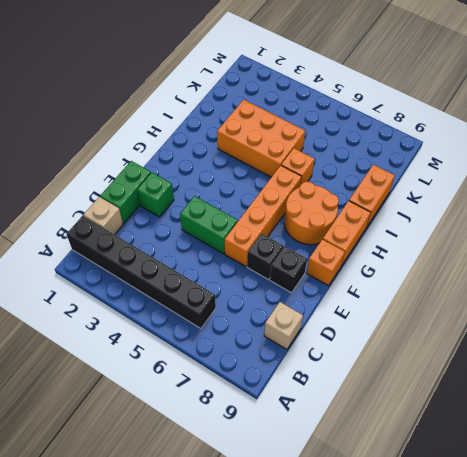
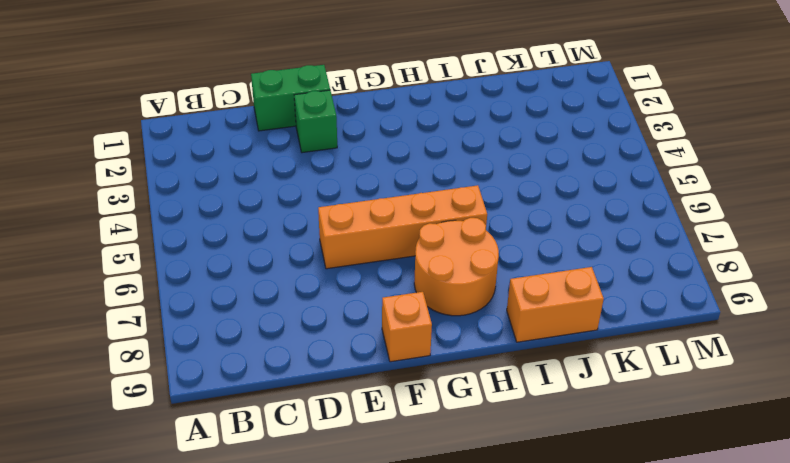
none -> black brick B1:B6 level 1
none -> tan brick C1 level 1
none -> tan brick C9 level 1

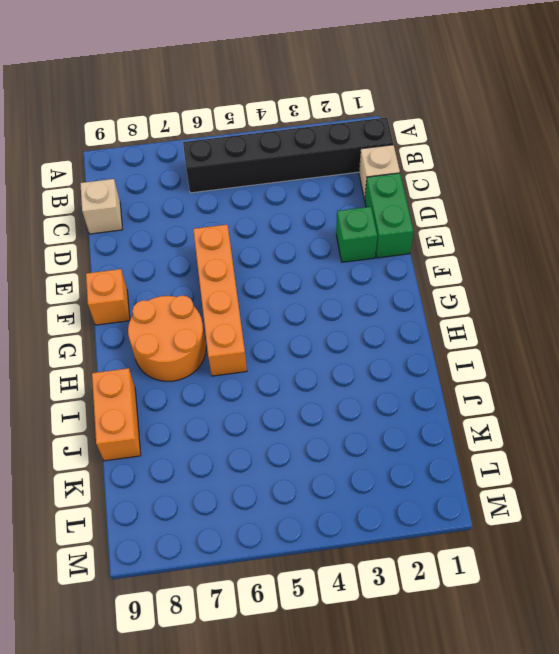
none -> green brick E4:E5 level 1
none -> black brick E7 level 1
none -> black brick E8 level 1

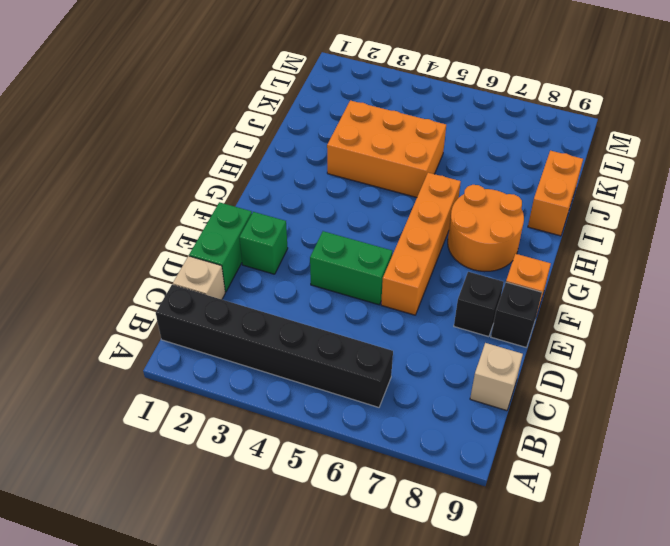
black brick E9 level 1 -> black brick E7 level 1
none -> orange brick G9:H9 level 1
none -> orange brick I6 level 1

